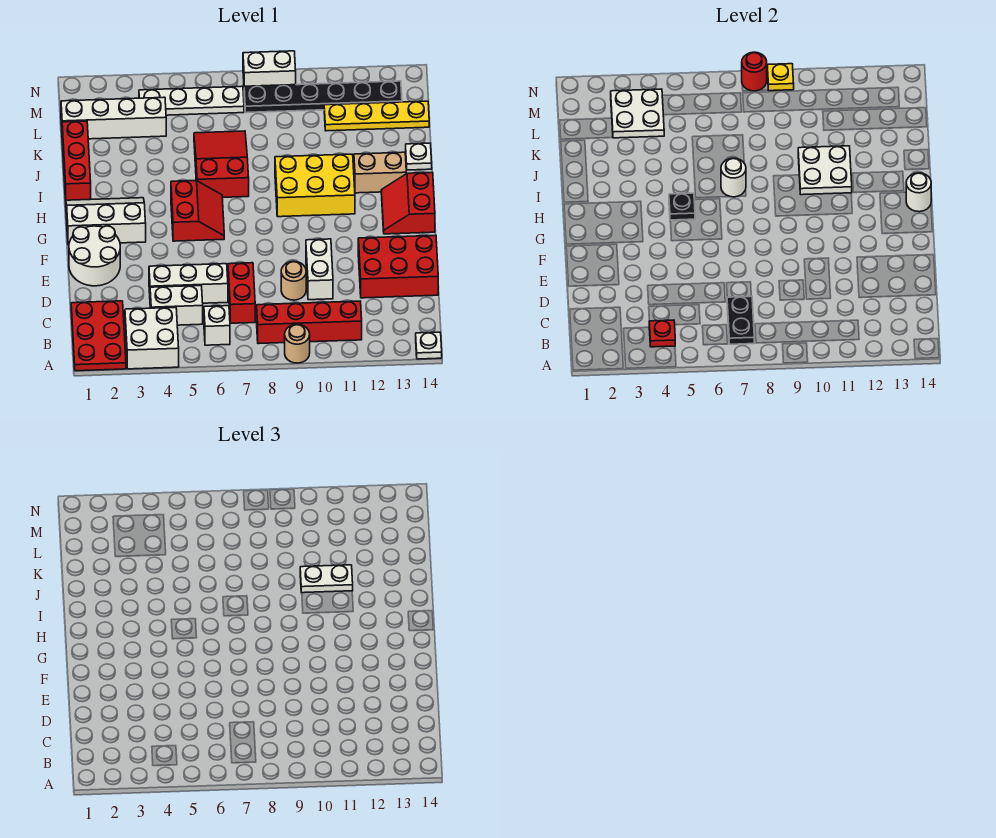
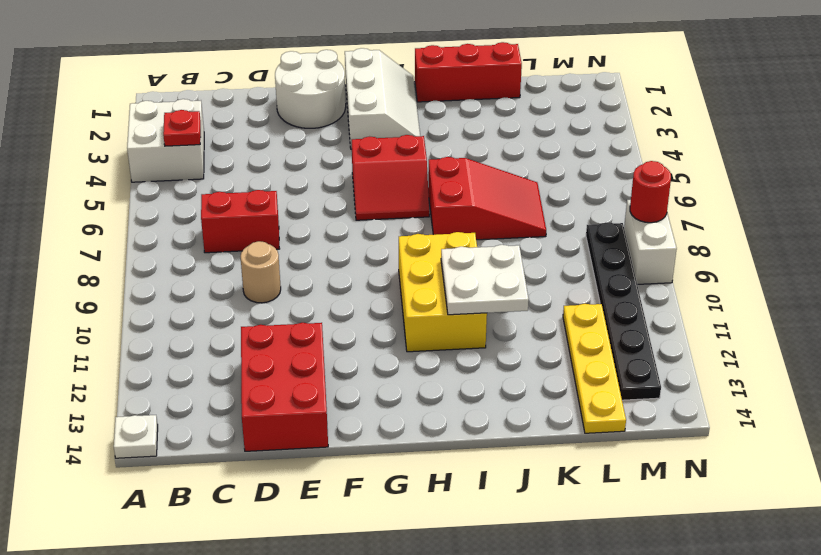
none -> red plate A1:C2 level 1
none -> tan round brick A9 level 1
none -> white brick B6 level 1
none -> red brick B8:B11 level 1

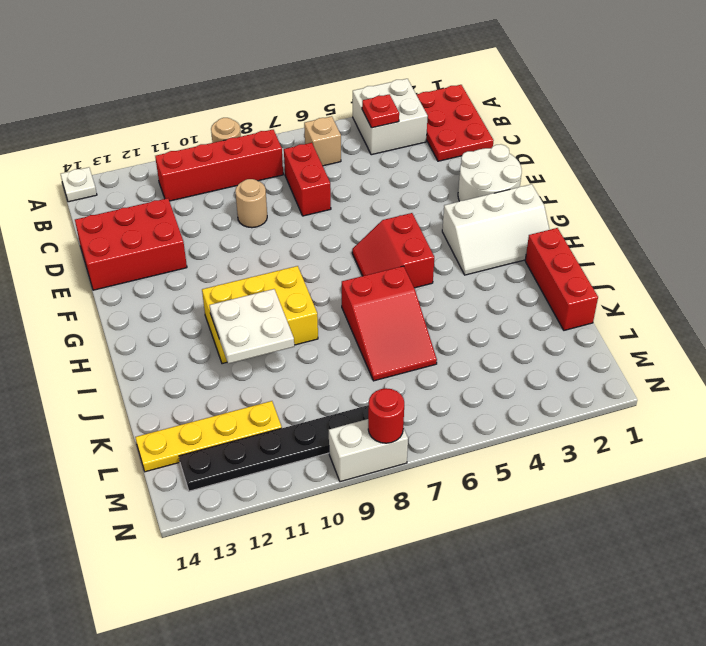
tan brick B6 level 1 -> white brick B6 level 1
none -> white brick C4:C5 level 1
none -> white brick D4:D6 level 1
none -> white brick D10:E10 level 1
none -> red slope G13:H14 level 1 top 14

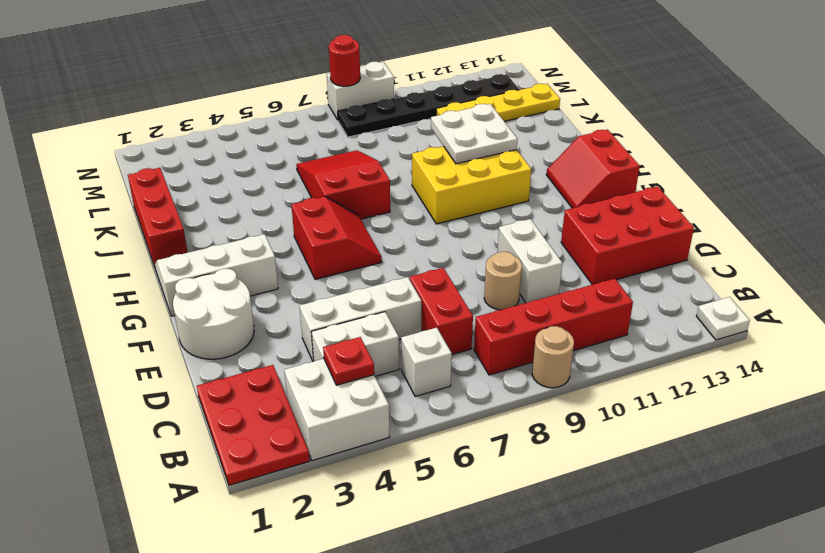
none -> tan brick I12:I13 level 1
none -> white plate J14 level 1
none -> white brick L1:L4 level 1
none -> white plate M4:M7 level 1

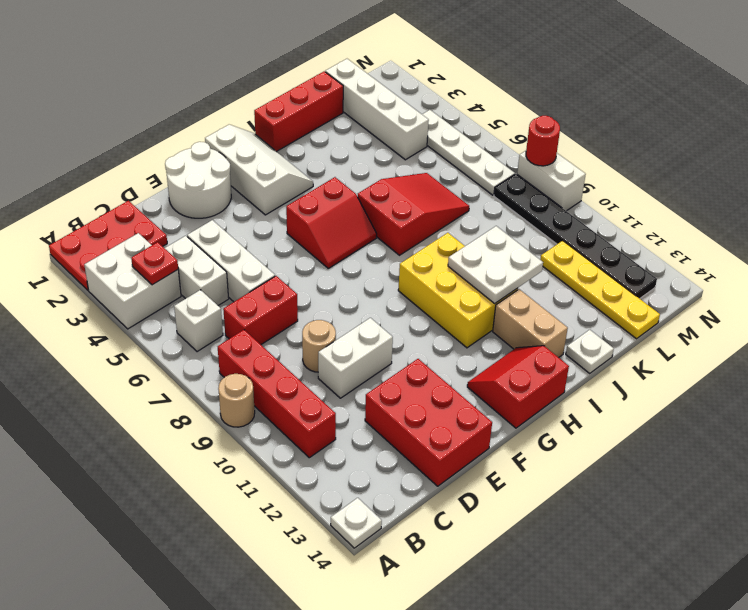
none -> black plate B7:C7 level 2
none -> black plate H5 level 2
none -> white round brick H14 level 2
none -> white round brick I7 level 2

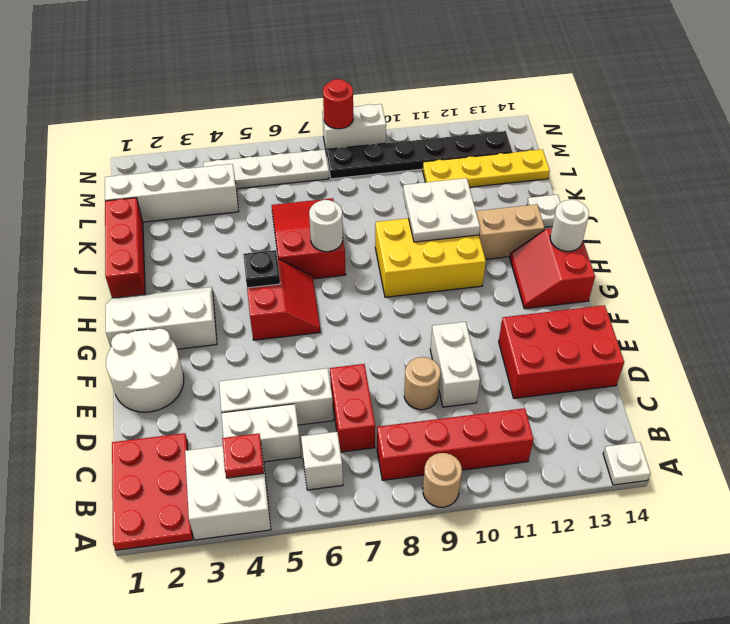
none -> black plate B7:C7 level 2
none -> white plate L3:M4 level 2
none -> yellow plate N9 level 2
none -> white plate J10:J11 level 3

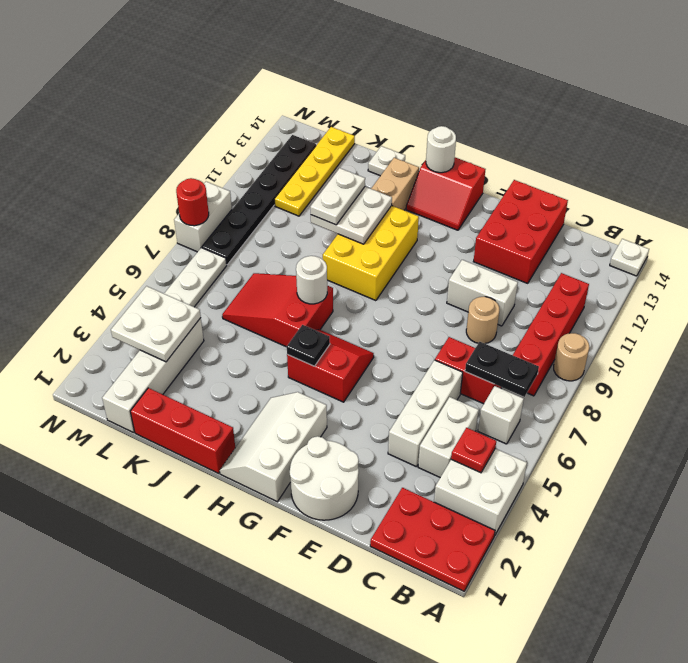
none -> yellow plate N9 level 2

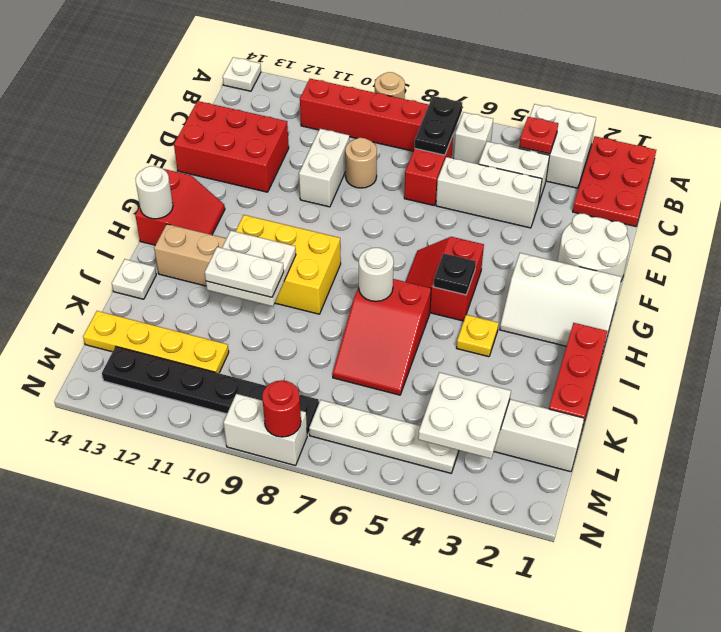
yellow plate I4 level 1 -> yellow plate N9 level 2

